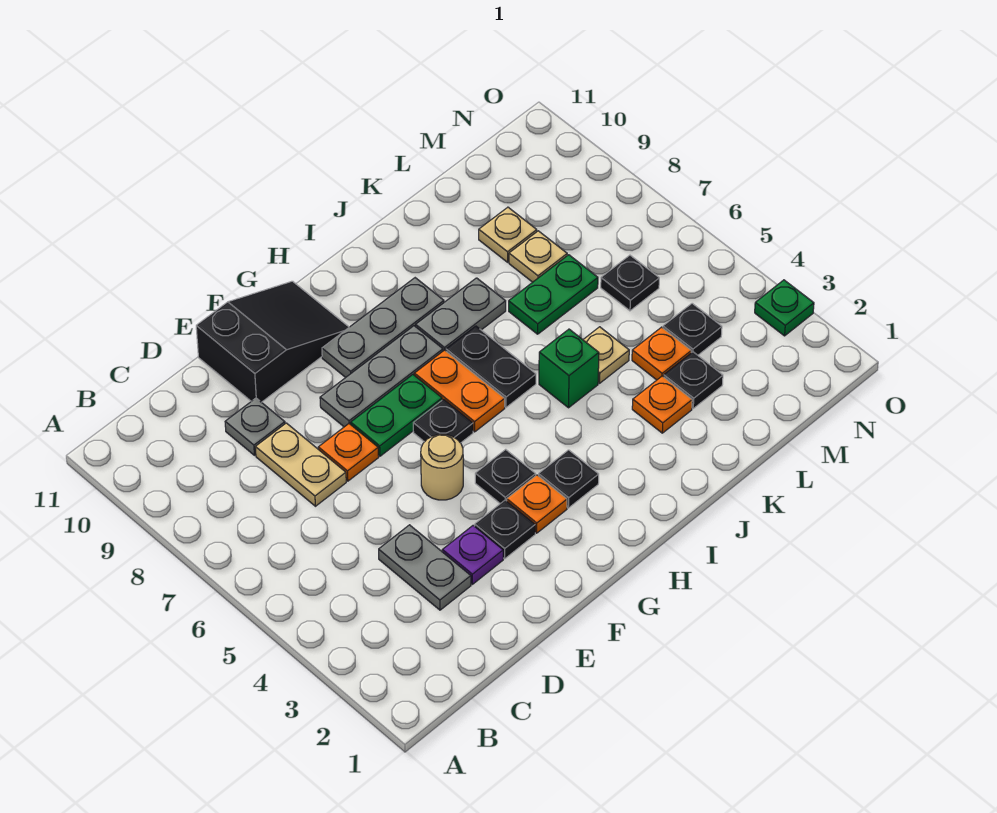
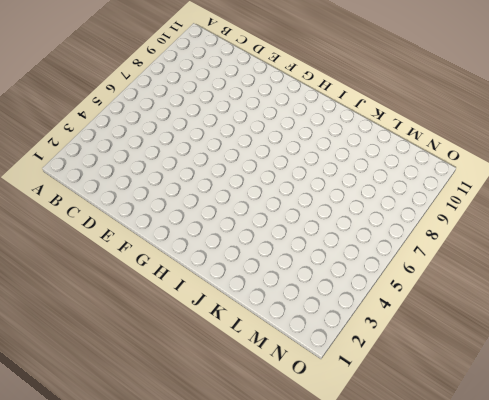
none -> grey plate D3:D4 level 1
none -> tan plate D7:D8 level 1
none -> grey plate D9 level 1

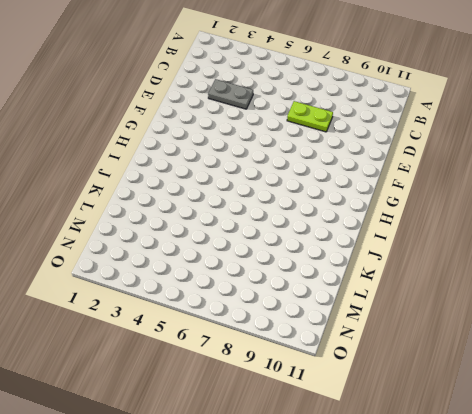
lime plate D7:D8 level 1 -> tan plate D7:D8 level 1
none -> grey plate D9 level 1
none -> purple plate E3 level 1
none -> orange plate E7 level 1

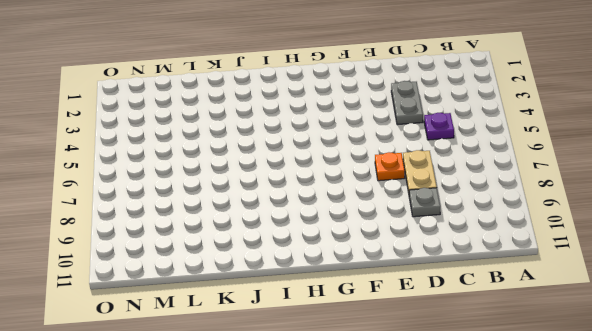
purple plate C5 level 1 -> purple plate E3 level 1
none -> black slope E10:G11 level 1 top E
none -> black plate F3 level 1
none -> tan round brick F5 level 1

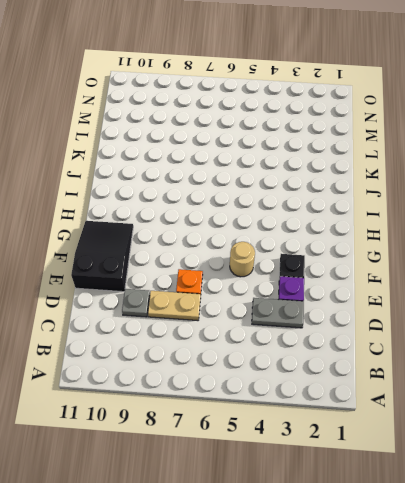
none -> green plate F7:G7 level 1
none -> grey plate F8:H8 level 1
none -> orange plate G3 level 1

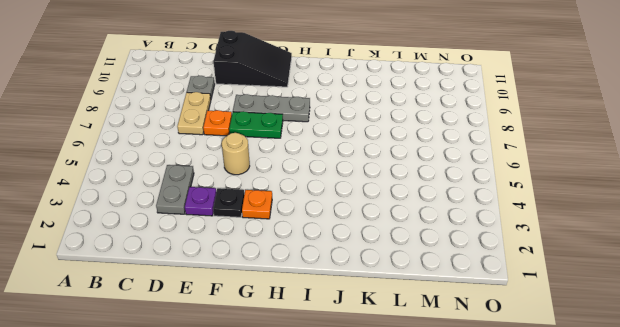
none -> black plate G4 level 1
none -> black plate G6 level 1
none -> grey plate G9:I9 level 1

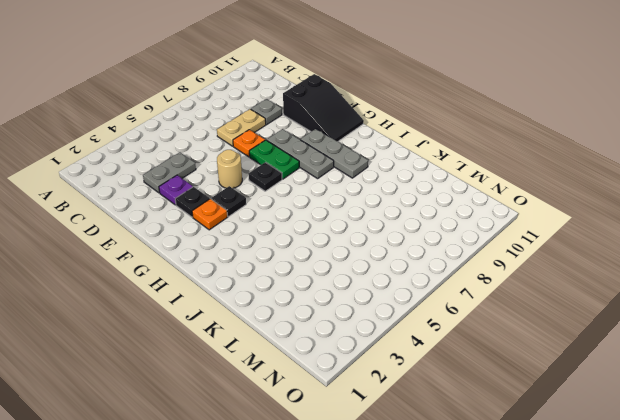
none -> black plate H3 level 1
none -> orange plate H6:H7 level 1
none -> black plate I6:I7 level 1

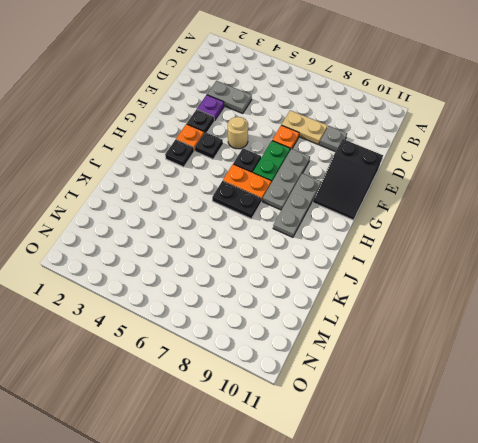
none -> grey plate I8:J8 level 1
none -> green brick J5 level 1
none -> orange plate K3 level 1

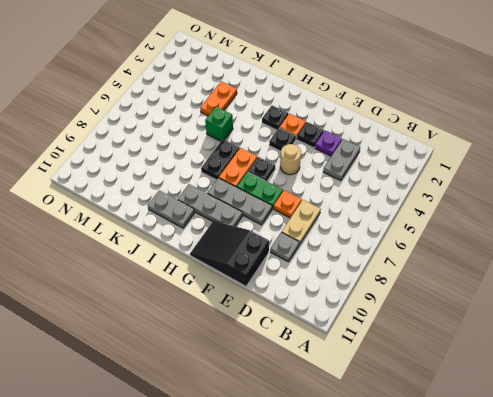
grey plate I10:J10 level 1 -> grey plate I8:J8 level 1
orange plate K3:K4 level 1 -> orange plate K3 level 1
none -> tan plate K5 level 1
none -> green plate K7:L7 level 1
none -> black plate L3 level 1

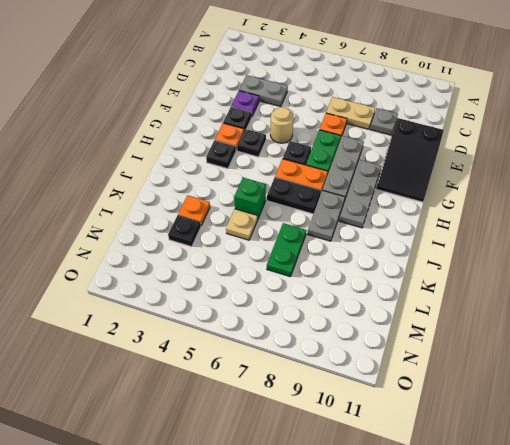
none -> orange plate L4 level 1
none -> tan plate L8 level 1
none -> tan plate L9 level 1

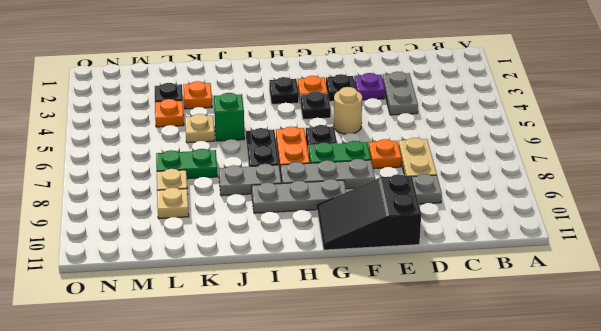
none -> black plate M4 level 1
none -> black plate M6 level 1
none -> green plate O3 level 1

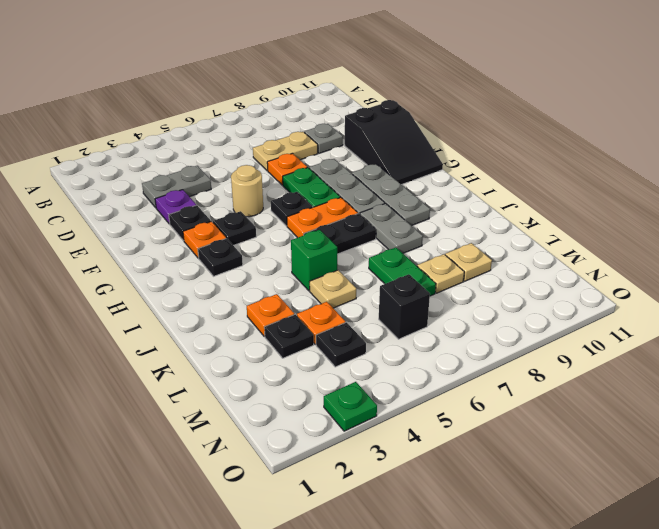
black brick M6 level 1 -> black plate M6 level 1

